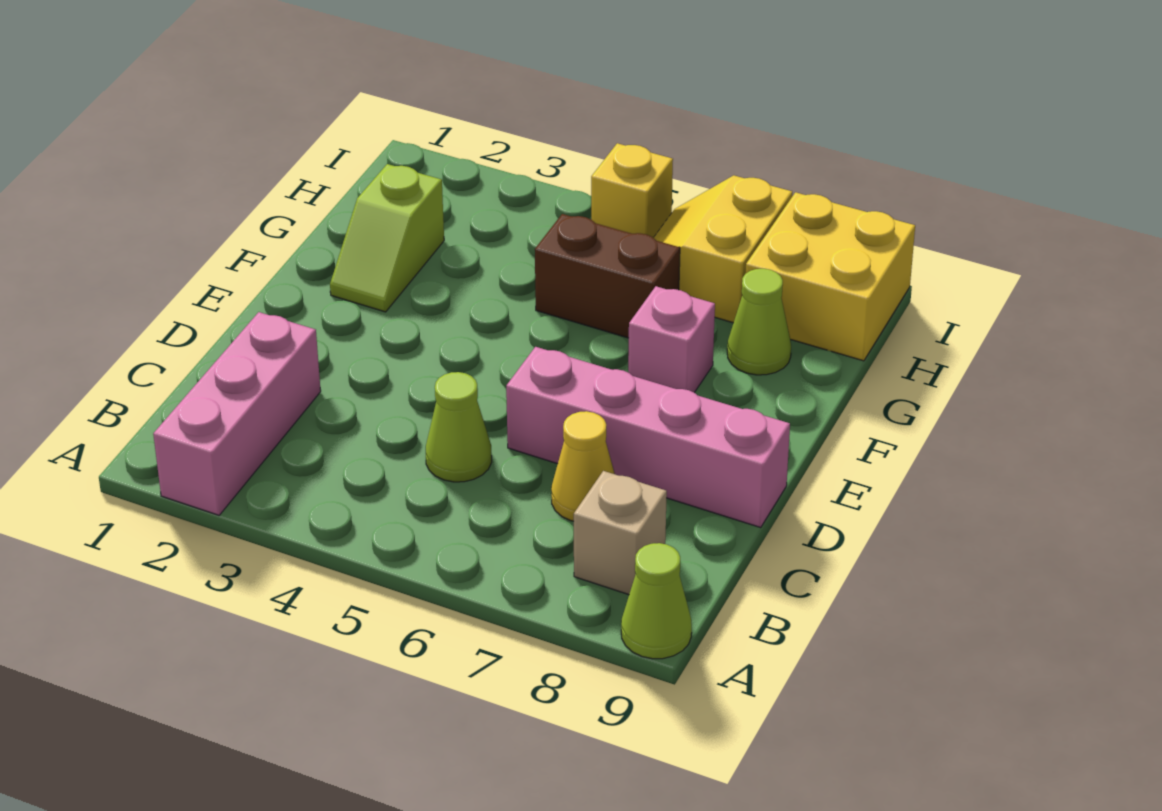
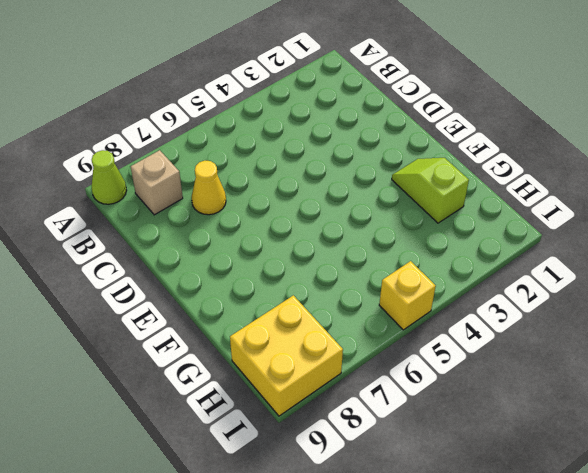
none -> pink brick A2:C2 level 1
none -> lime cone C5 level 1
none -> pink brick D6:D9 level 1

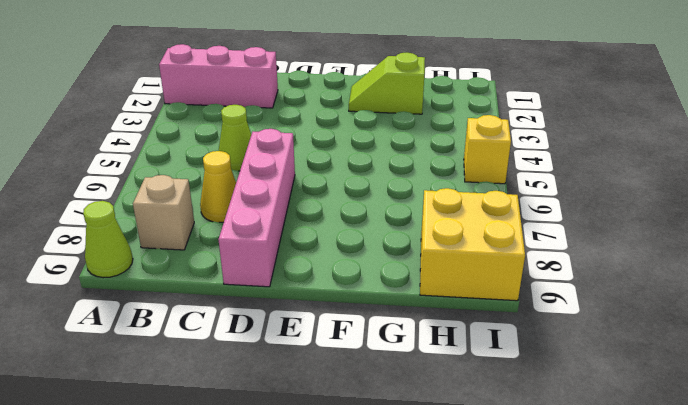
none -> pink brick F7 level 1
none -> brown brick G5:G6 level 1
none -> lime cone G8 level 1

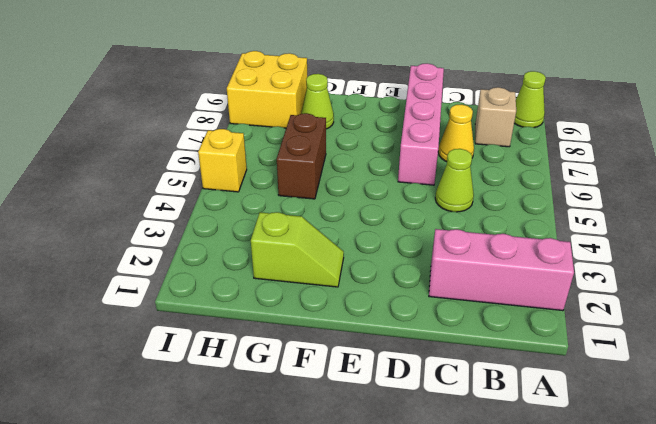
none -> pink brick F7 level 1
none -> yellow slope H6:I7 level 1 top 7

